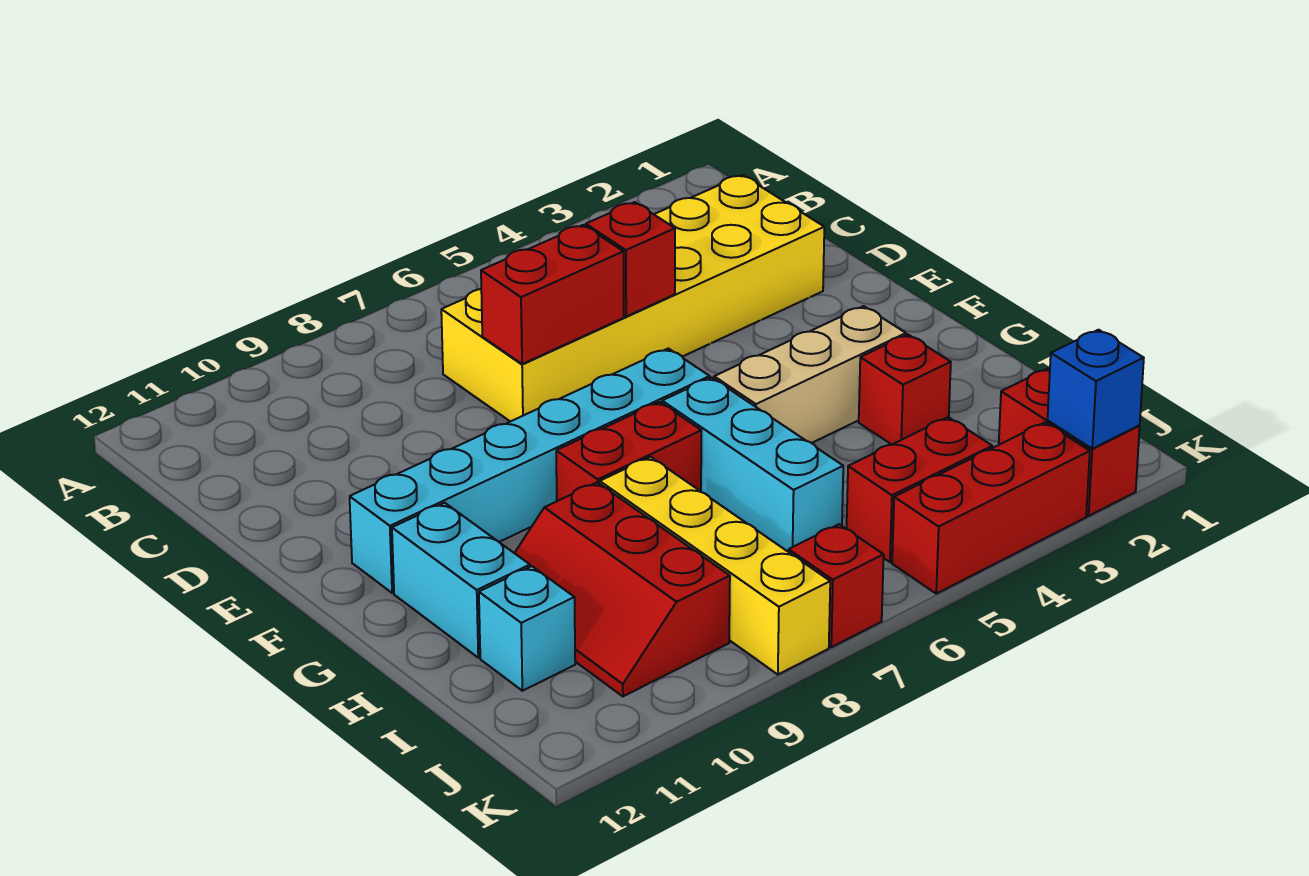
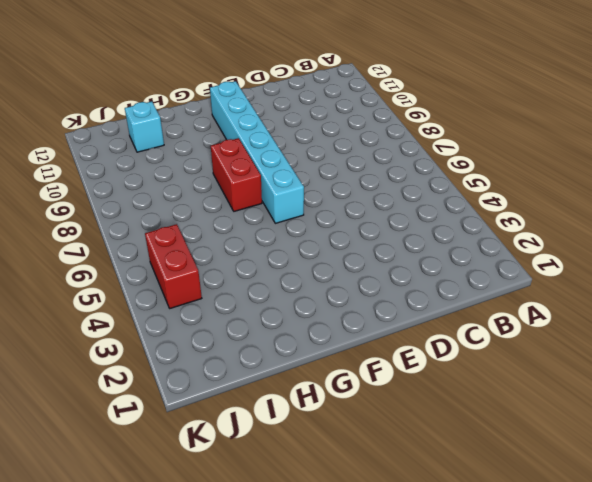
none -> yellow brick C2:D7 level 1
none -> tan brick G3:G5 level 1
none -> cyan brick G6:I6 level 1

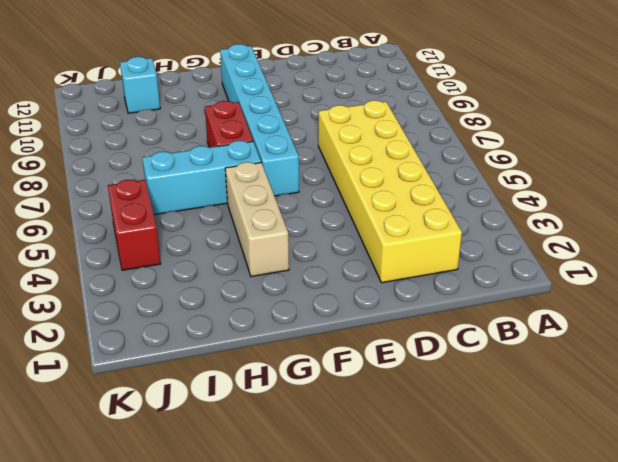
none -> cyan brick G11:H11 level 1
none -> red brick H3 level 1
none -> yellow brick H8:K8 level 1

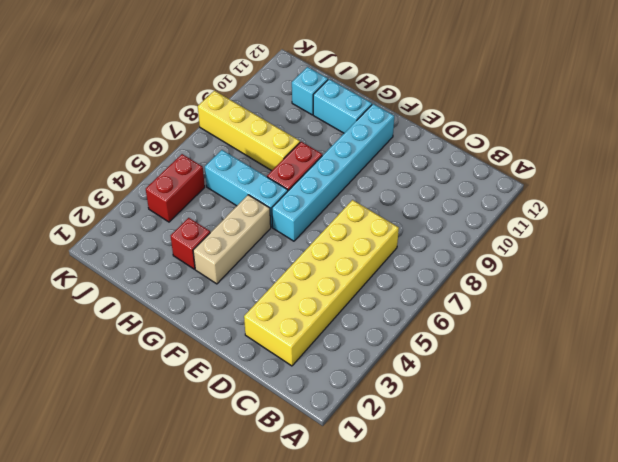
none -> red slope H9:J10 level 1 top 9
none -> red brick J2:K2 level 1
none -> red brick K3:K5 level 1

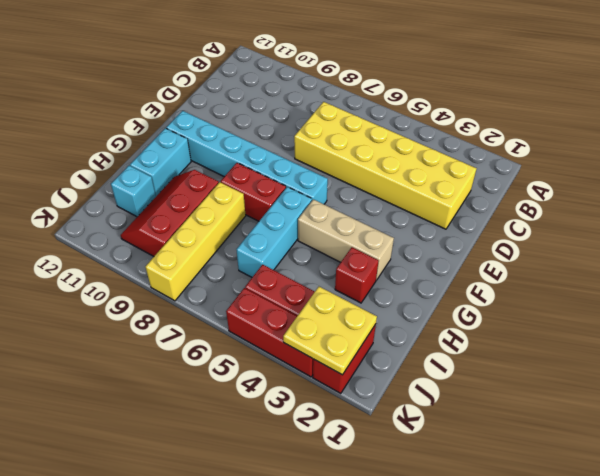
yellow plate J2:K3 level 2 -> blue brick K2 level 2
none -> red brick K7 level 1
none -> red brick D5 level 2
none -> red brick D6:D7 level 2

